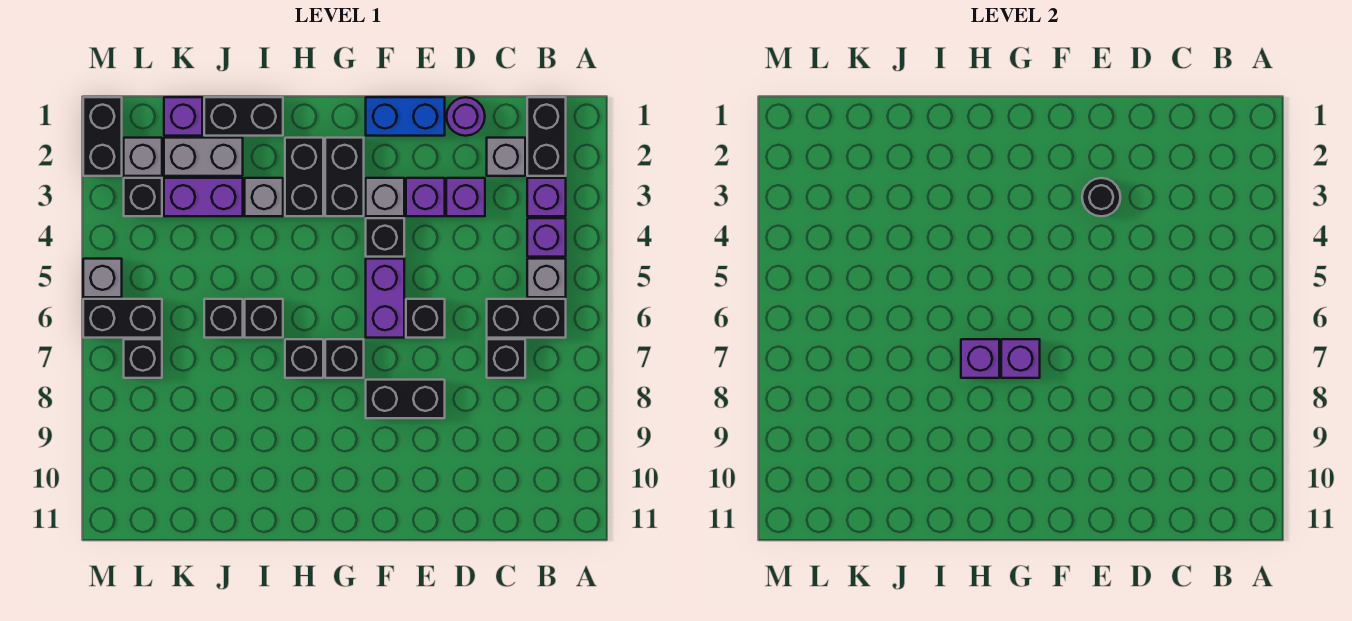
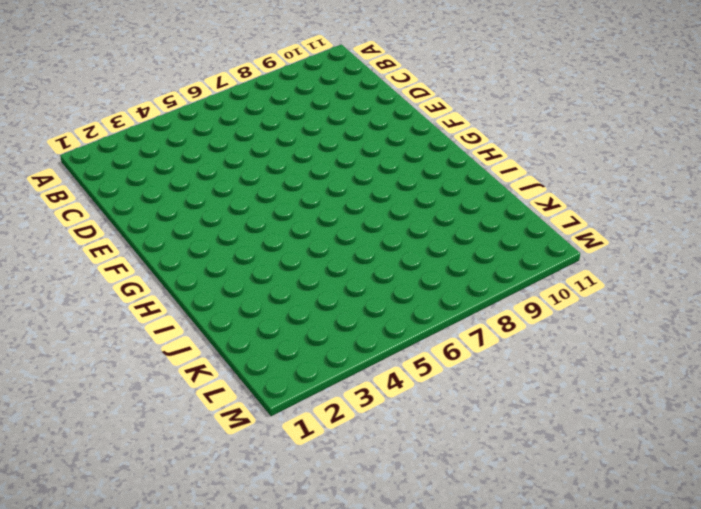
none -> black brick B1:B2 level 1
none -> purple brick B3 level 1
none -> purple brick B4 level 1
none -> grey brick B5 level 1

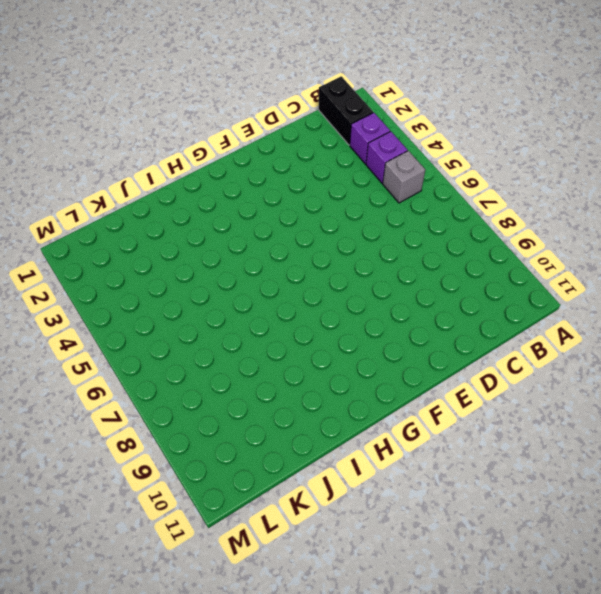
none -> black brick B6:C6 level 1
none -> grey brick C2 level 1
none -> black brick C7 level 1
none -> purple round brick D1 level 1

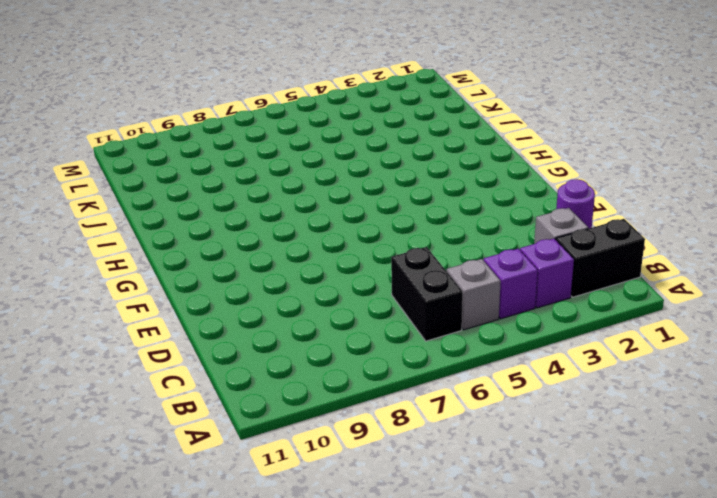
none -> black brick C7 level 1
none -> purple brick D3 level 1
none -> blue brick E1:F1 level 1
none -> purple brick E3 level 1

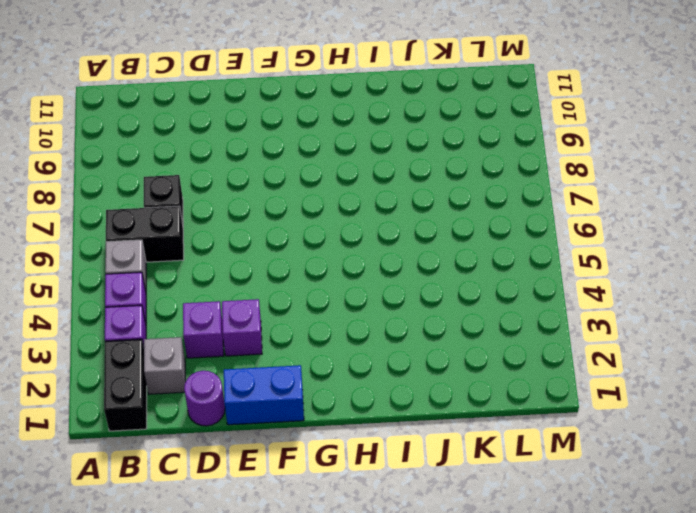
none -> black brick E6 level 1
none -> black brick E8:F8 level 1
none -> grey brick F3 level 1
none -> black brick F4 level 1

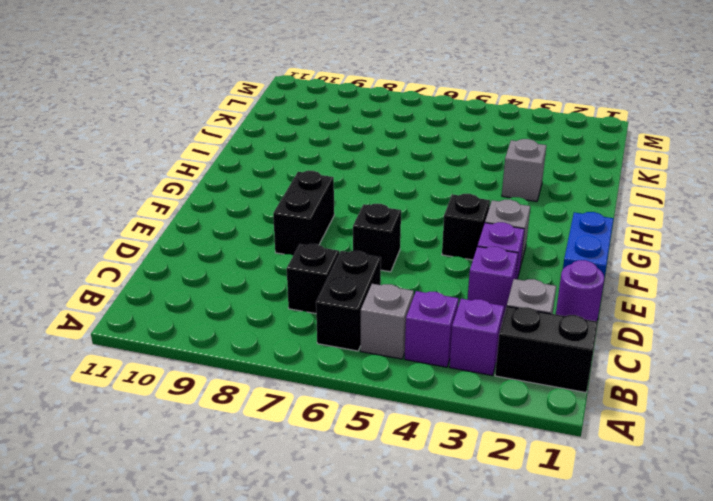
none -> purple brick F5:F6 level 1
none -> black brick G2:G3 level 1
none -> black brick G7 level 1
none -> black brick H2:H3 level 1

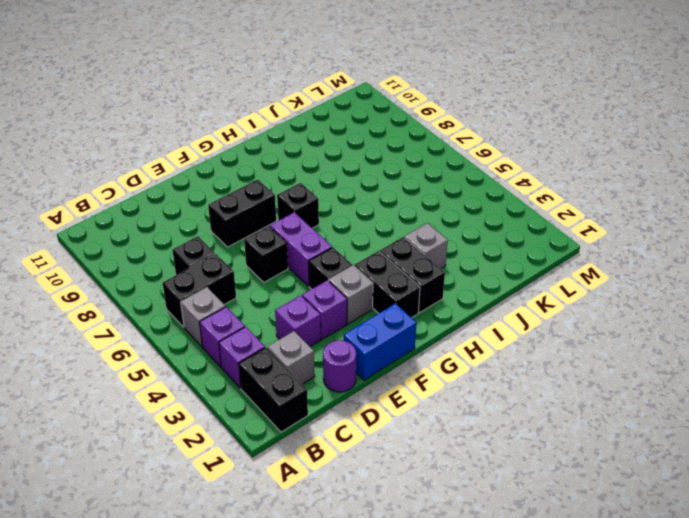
none -> black brick H7 level 1
none -> black brick I1:J1 level 1
none -> black brick I6 level 1
none -> grey brick J2:K2 level 1

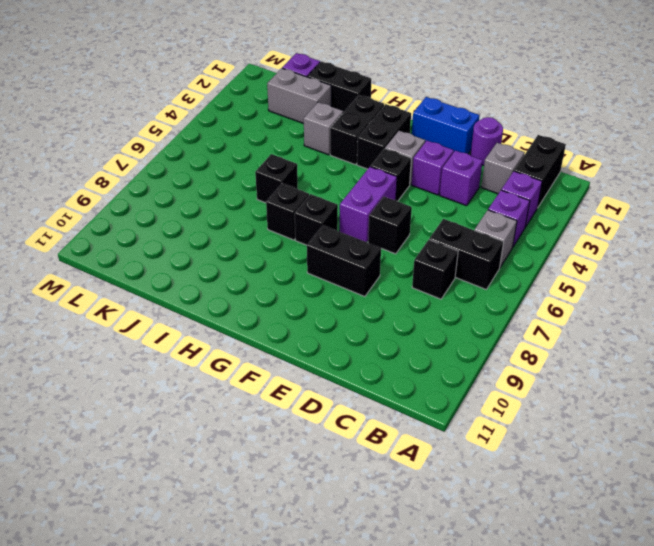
none -> purple brick J3:K3 level 1
none -> black brick J6 level 1
none -> grey brick L2 level 1
none -> black brick L3 level 1

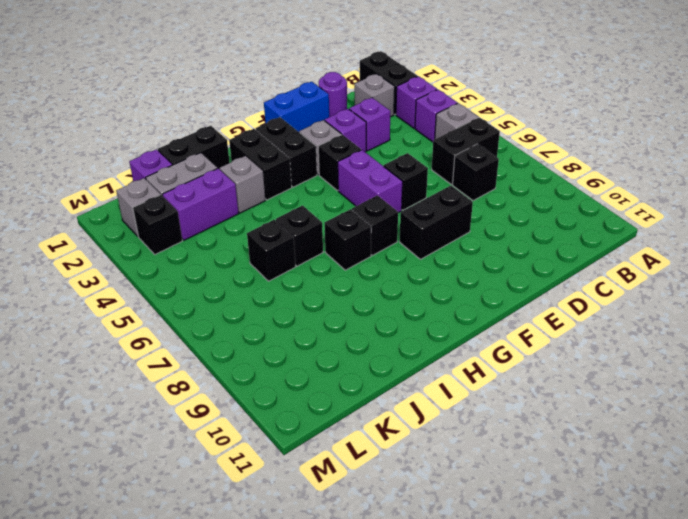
none -> black brick L6:M6 level 1
none -> black brick L7 level 1
none -> black brick M1:M2 level 1
none -> grey brick M5 level 1

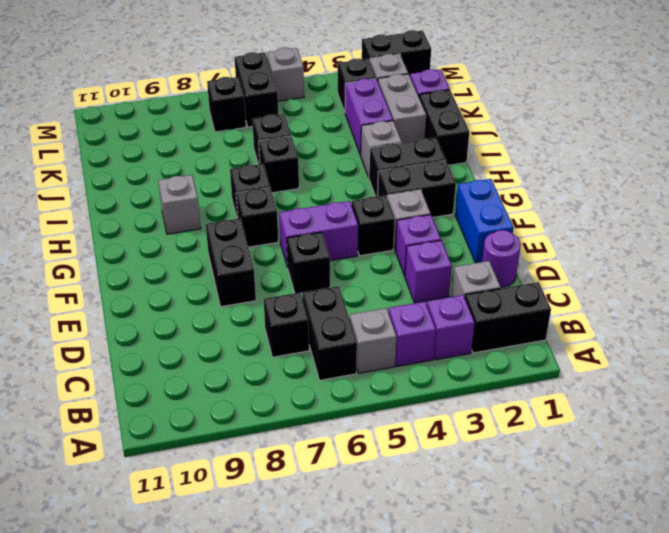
grey brick H9 level 1 -> none
none -> black round brick E3 level 2
none -> purple brick G7 level 2
none -> purple brick H7 level 2

